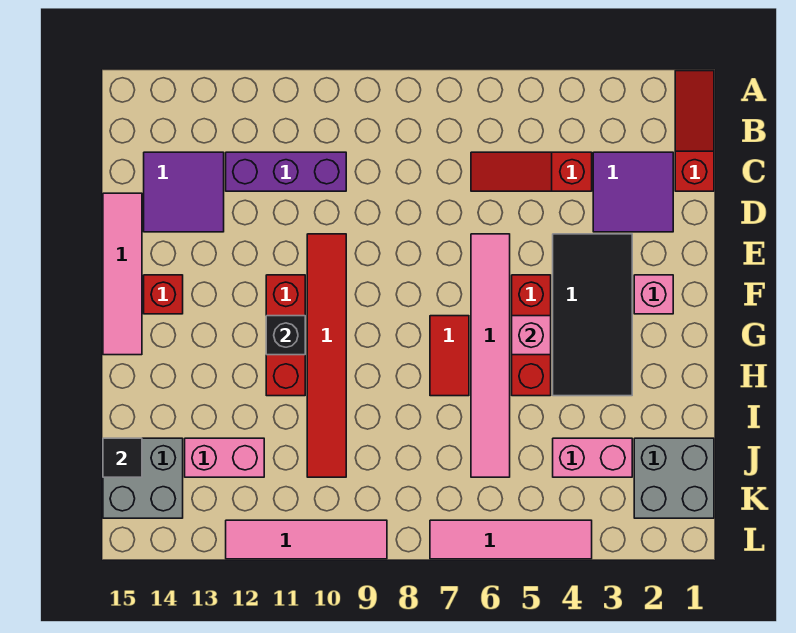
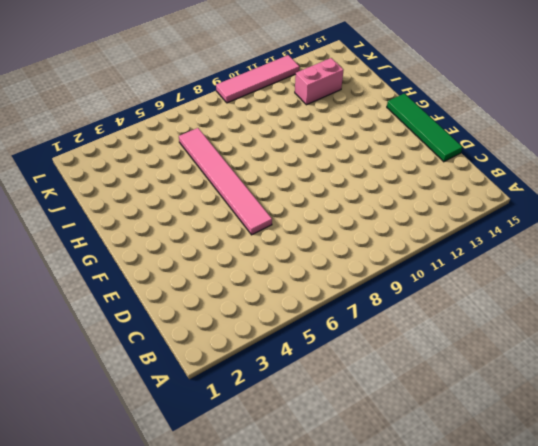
green tile D15:G15 level 1 -> pink tile D15:G15 level 1
none -> red slope A1:C1 level 1 top C
none -> purple tile C2:D3 level 1
none -> red slope C4:C6 level 1 top 4

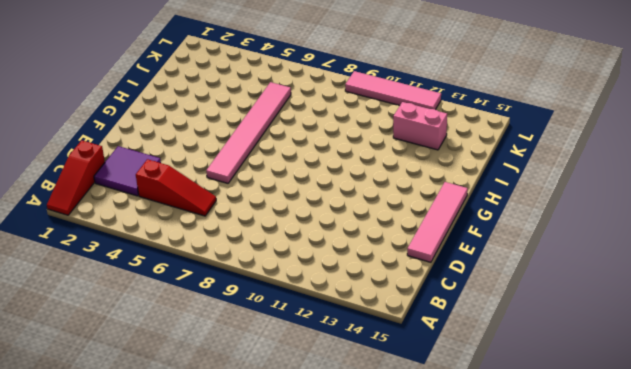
none -> purple brick C10:C12 level 1
none -> purple tile C13:D14 level 1
none -> black tile E3:H4 level 1

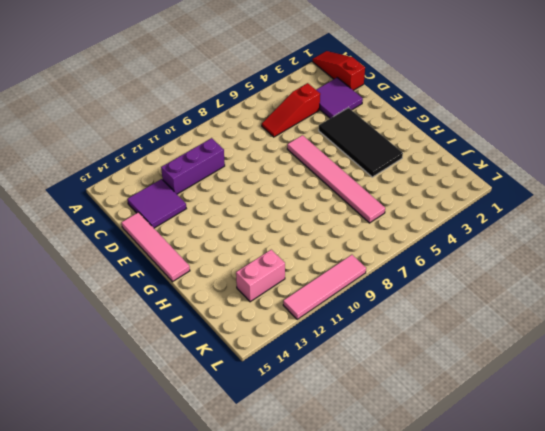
none -> red tile E10:J10 level 1
none -> pink brick F2 level 1
none -> red brick F5:H5 level 1

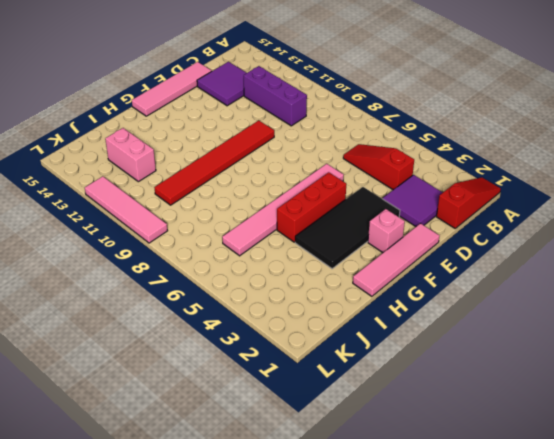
pink tile E1:H1 level 1 -> pink tile L4:L7 level 1
none -> red brick F11:H11 level 1
none -> red brick F14 level 1
none -> red tile G7:H7 level 1

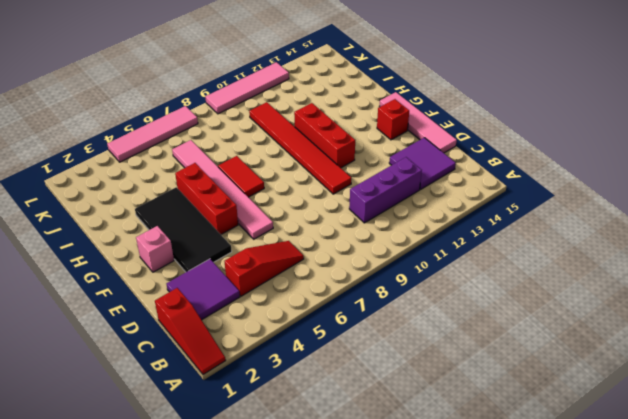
none -> grey brick J1:K2 level 1
none -> pink brick J3:J4 level 1
none -> pink brick J12:J13 level 1

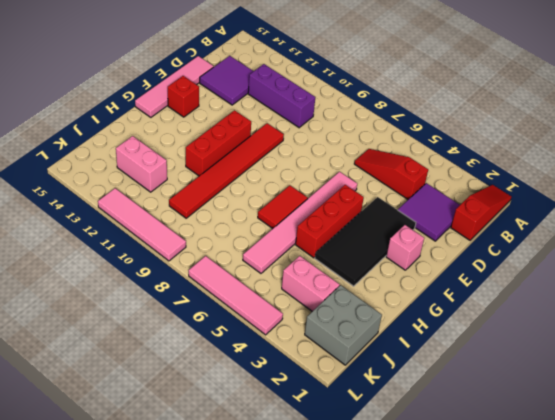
none -> grey brick J14:K15 level 1
none -> pink brick G5 level 2
none -> black brick G11 level 2

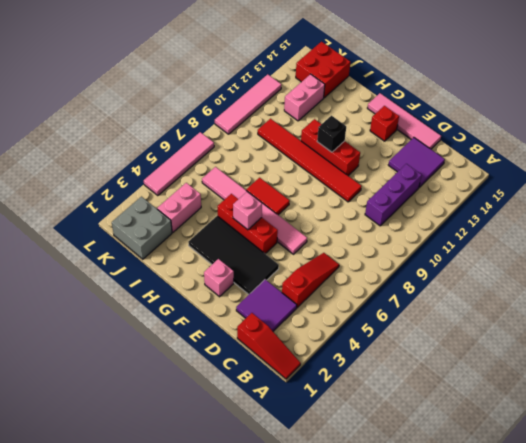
red brick J14:K15 level 1 -> grey brick J14:K15 level 1
none -> black tile J15 level 2

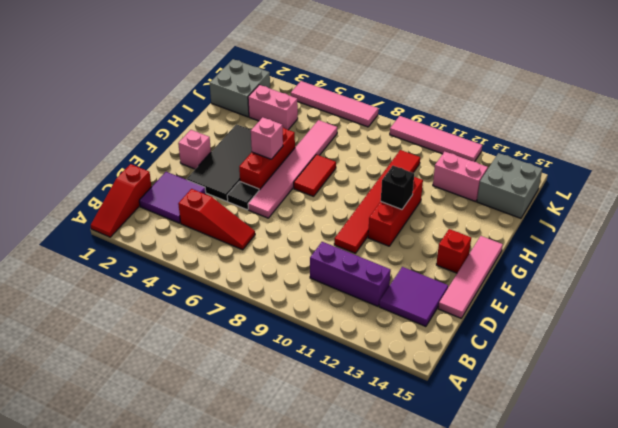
black tile E5 level 1 -> black tile J15 level 2

